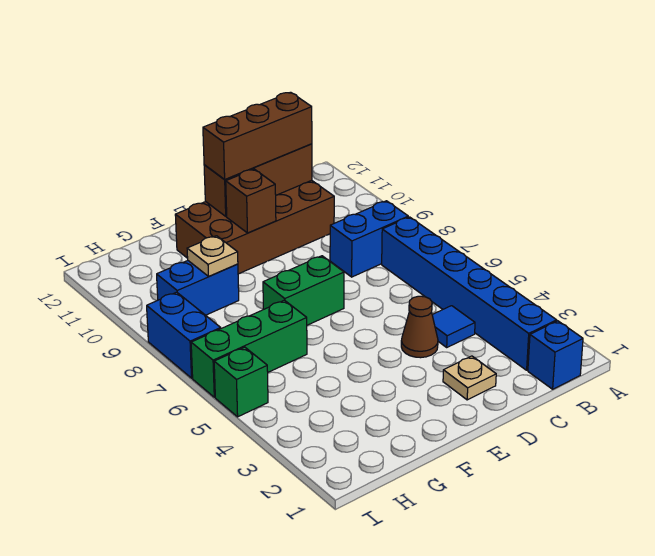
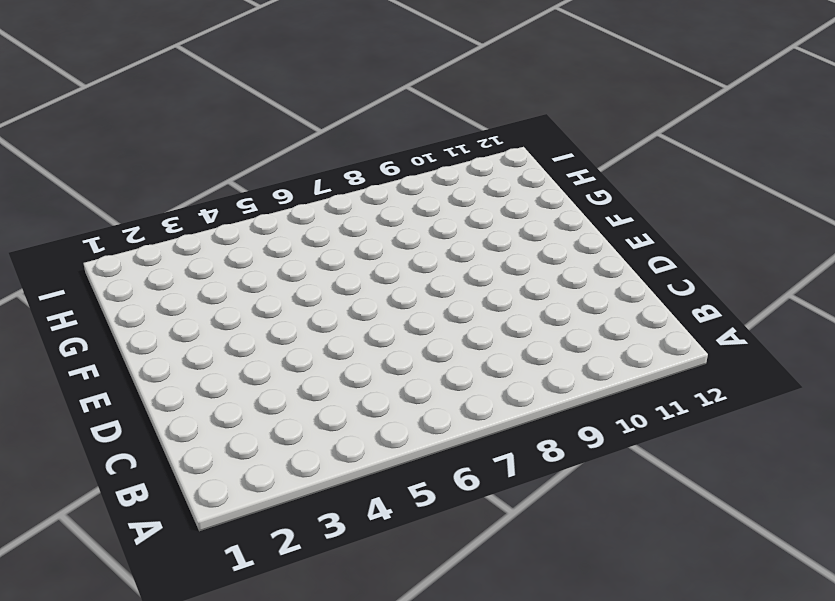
none -> blue brick B1 level 1
none -> blue brick B2:B7 level 1
none -> blue brick B8:C8 level 1

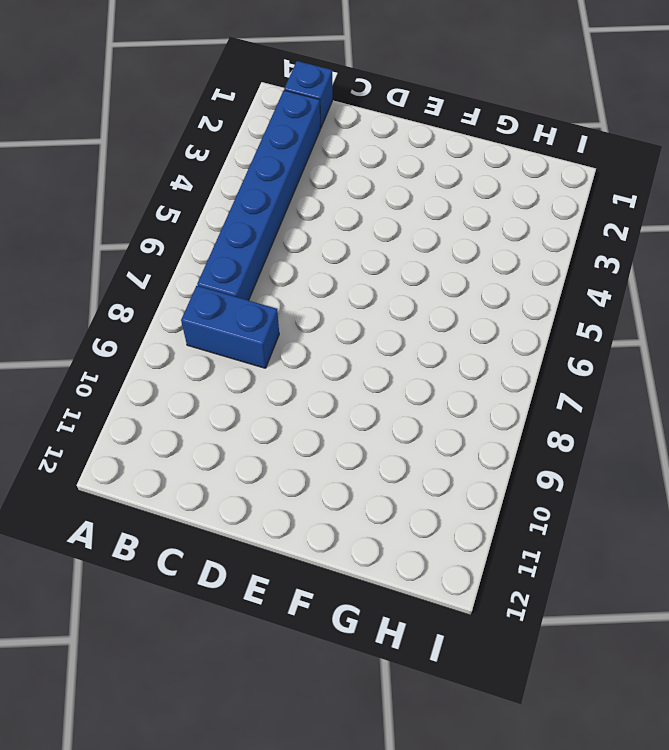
none -> blue tile C4 level 1
none -> brown brick C10:F11 level 1
none -> tan plate D2 level 1

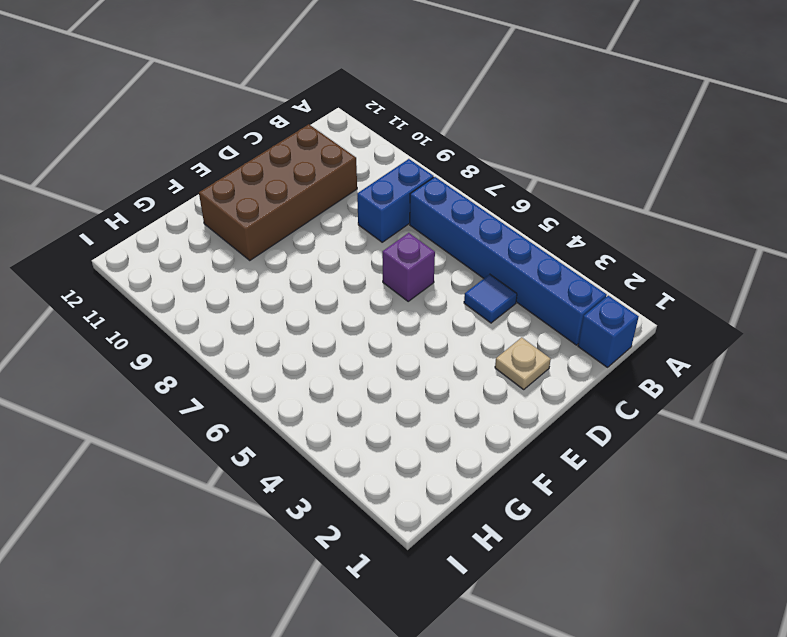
purple brick D6 level 1 -> none
none -> brown cone D4 level 1
none -> green brick E7:F7 level 1
none -> green brick G6:I6 level 1

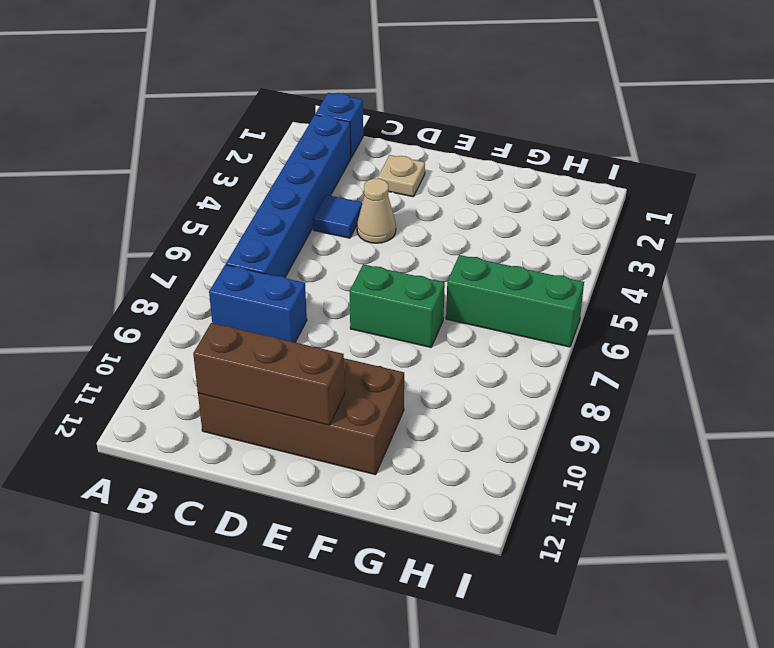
tan cone D4 level 1 -> brown cone D4 level 1
none -> blue brick G9:H9 level 1
none -> green brick I5 level 1
none -> blue brick I7:I8 level 1

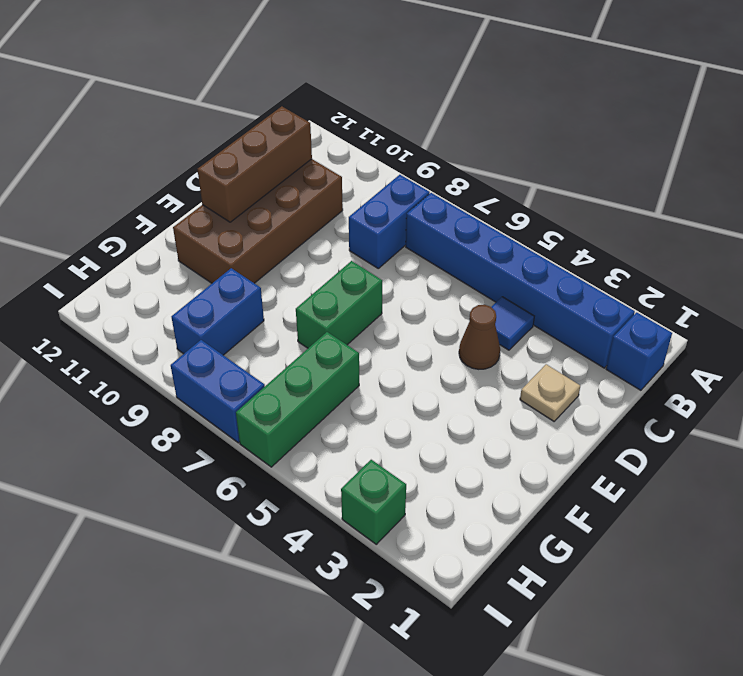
green brick I3 level 1 -> green brick I5 level 1
none -> brown brick E10 level 2
none -> tan plate G9 level 2
none -> brown brick C11:E11 level 3

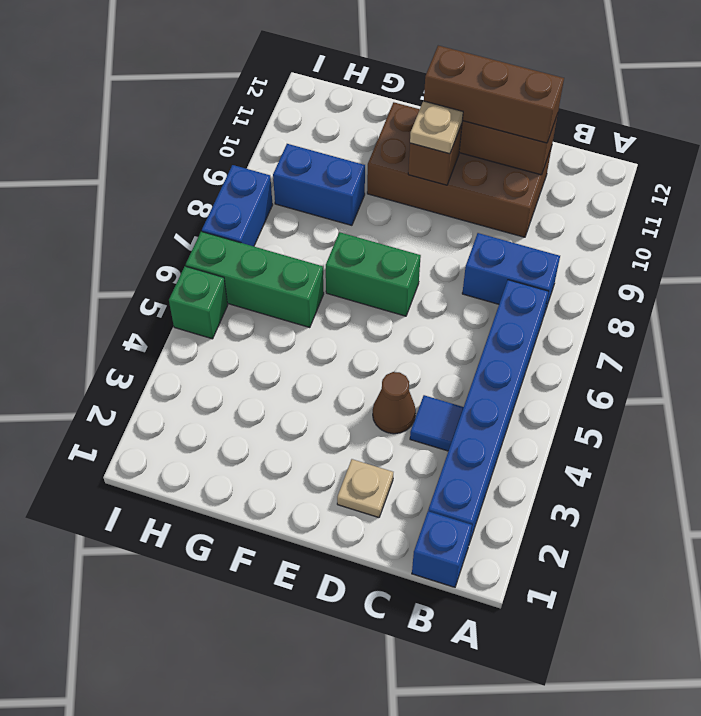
tan plate E10 level 3 -> tan plate G9 level 2

